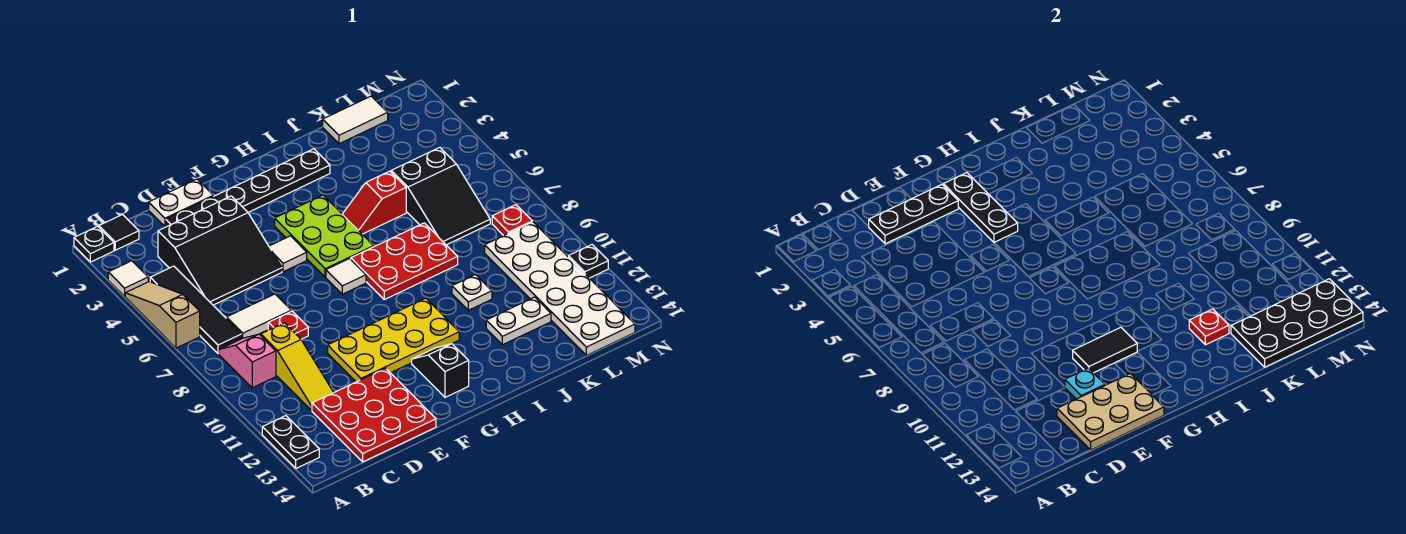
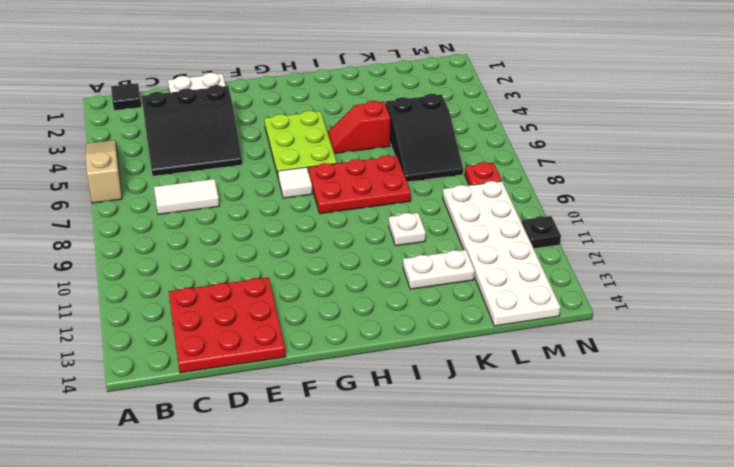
none -> black plate A1 level 1
none -> white tile A3 level 1
none -> black plate A12:A13 level 1
none -> black tile B4:B7 level 1

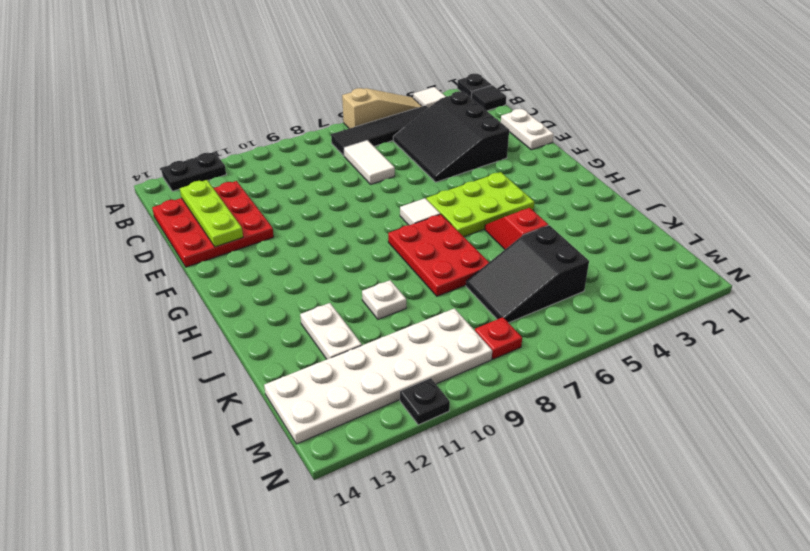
lime plate C13:E13 level 2 -> tan plate D13:F14 level 2
none -> pink slope B8:B9 level 1 top 9
none -> yellow slope C9:C11 level 1 top 9
none -> black plate D2:I2 level 1
none -> red plate D8 level 1

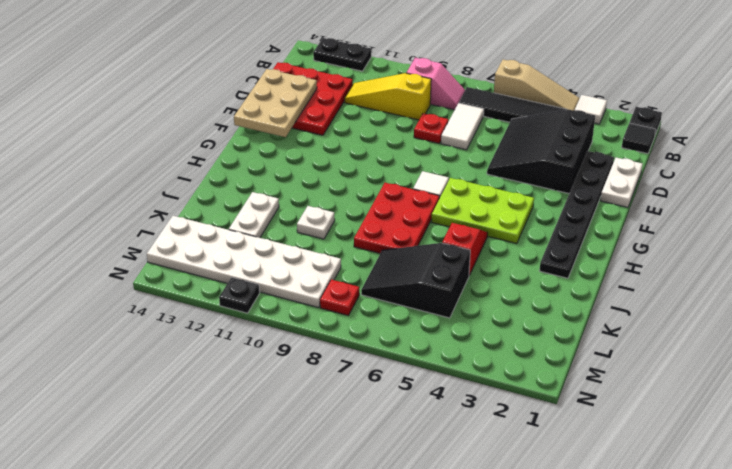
none -> yellow plate E10:H11 level 1
none -> white tile F5 level 1
none -> black slope G12:G13 level 1 top 13
none -> white tile K1:L1 level 1

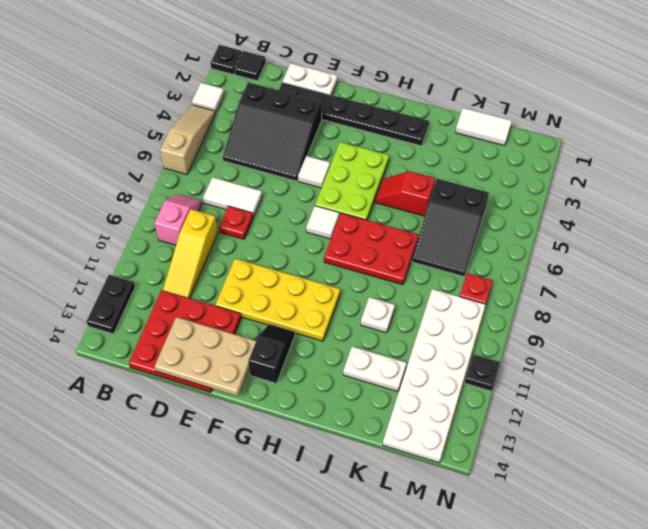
none -> black tile B4:B7 level 1
none -> black plate D2:F2 level 2
none -> cyan plate E12 level 2
none -> black tile F11:G11 level 2

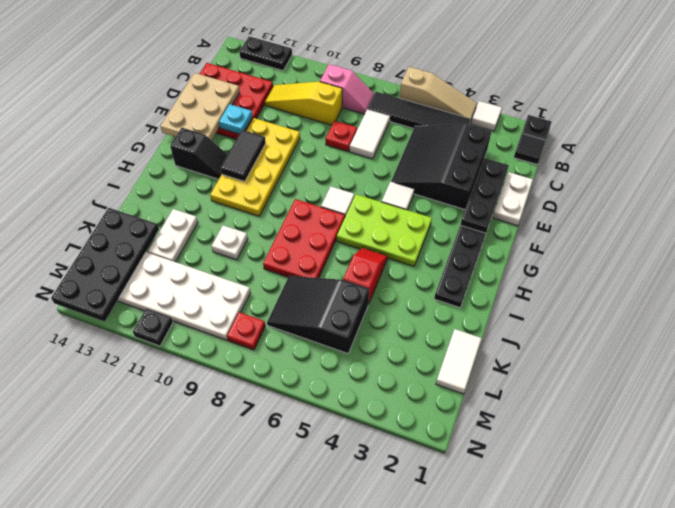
none -> black plate G2:G4 level 2
none -> red plate J12 level 2

